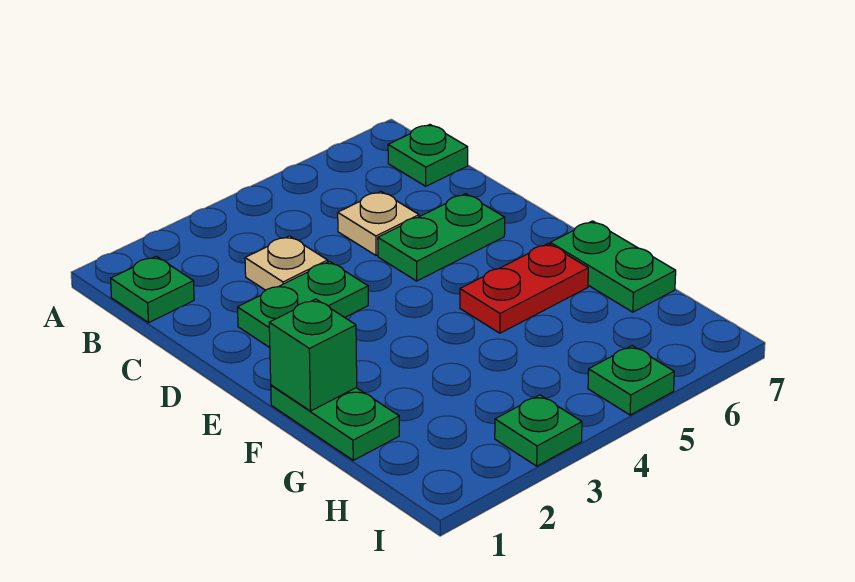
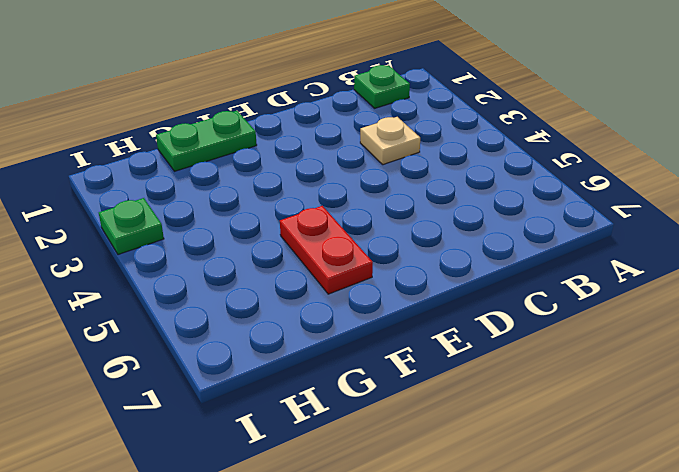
none -> green plate B7 level 1
none -> tan plate C5 level 1
none -> green plate D2:D3 level 1

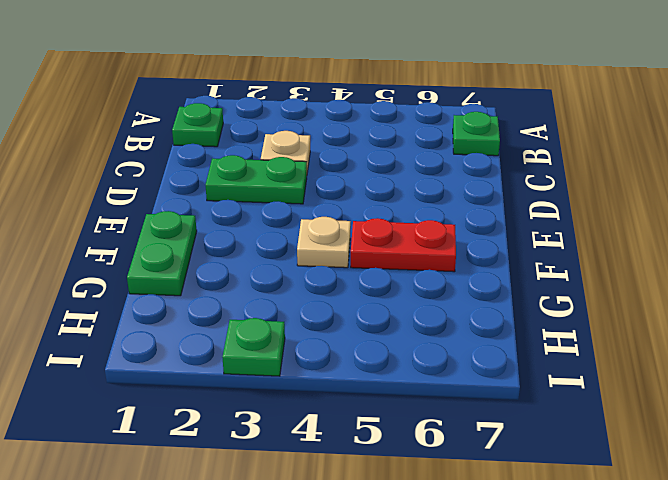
tan plate F4 level 1 -> tan plate C5 level 1
none -> green plate D5:D6 level 1
none -> green plate F7:G7 level 1
none -> green plate I5 level 1

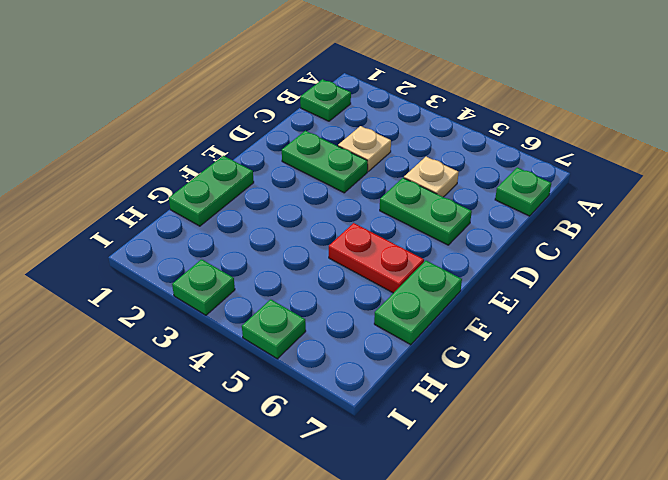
none -> green brick F1 level 2

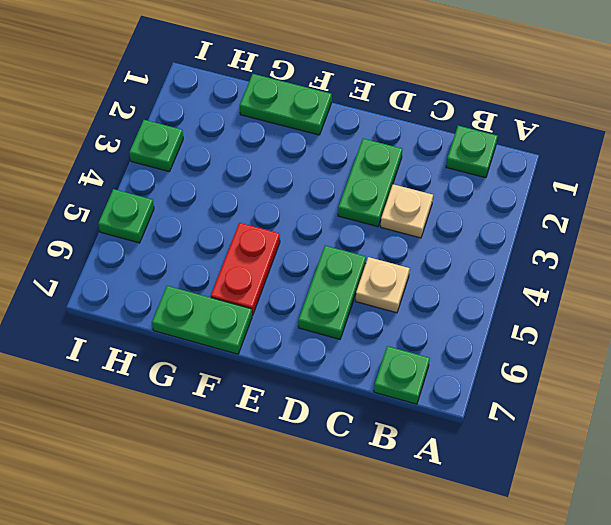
none -> green brick F1 level 2

